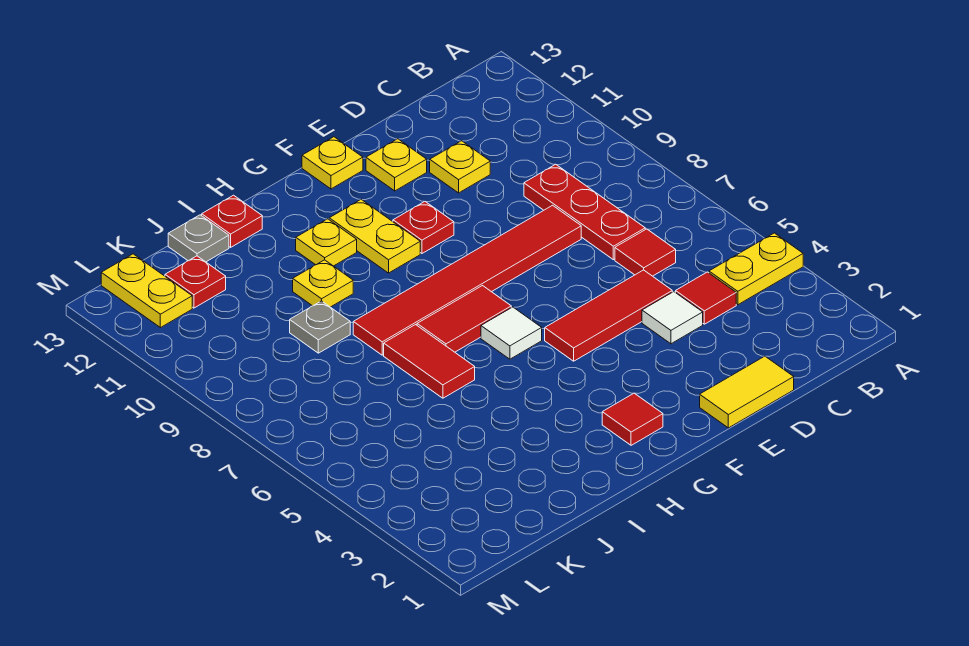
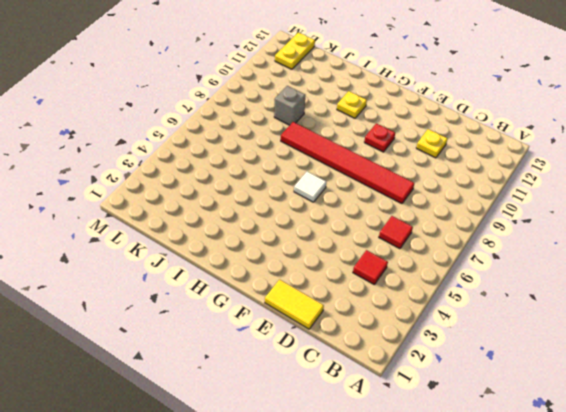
grey brick J9 level 1 -> grey plate J9 level 1
none -> yellow plate A4:B4 level 1
none -> red plate C7:C9 level 1
none -> white tile D4 level 1

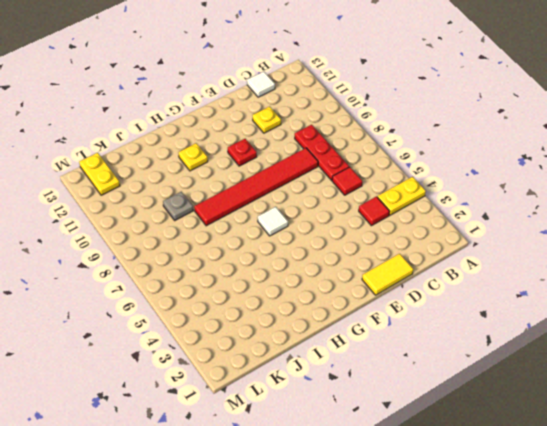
white tile C13 level 1 -> white tile D4 level 1
none -> red tile D5:F5 level 1
none -> yellow plate E12 level 1
none -> yellow plate F13 level 1

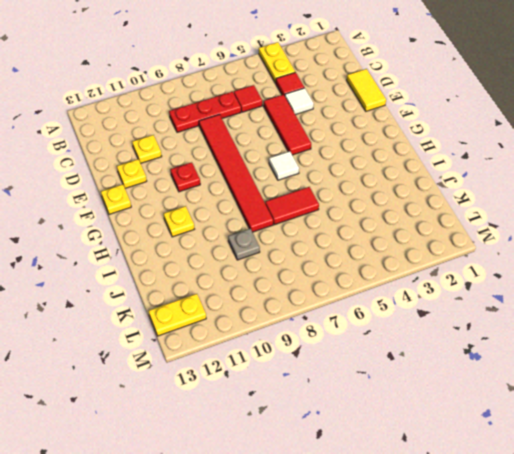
none -> red tile G2 level 1
none -> red tile G7:H7 level 1
none -> yellow plate G10:G11 level 1

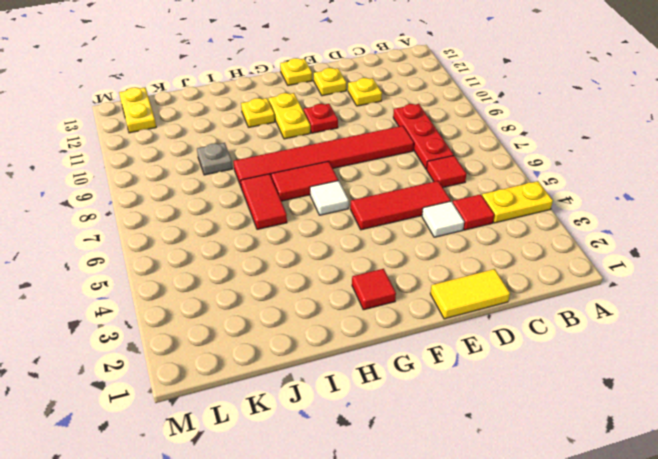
none -> yellow plate I10 level 1
none -> red plate I13 level 1
none -> grey plate J13 level 1

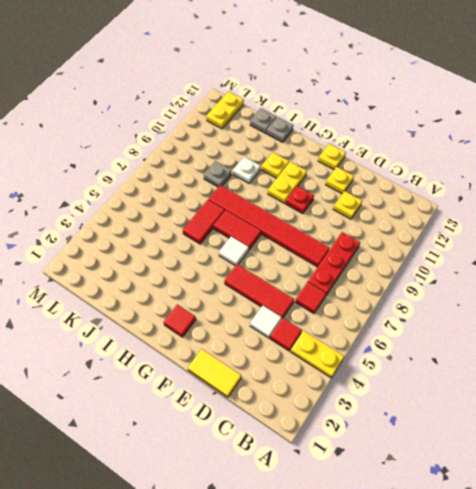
white plate I10 level 1 -> yellow plate I10 level 1
grey plate I13 level 1 -> red plate I13 level 1
none -> red plate K12 level 1

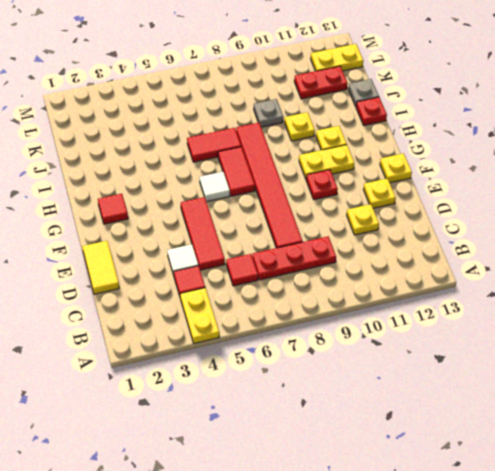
red plate K11:K12 level 1 -> red plate K12 level 1

